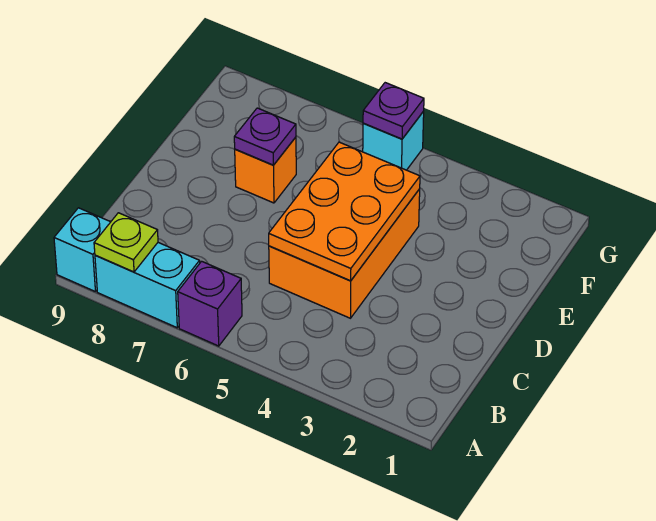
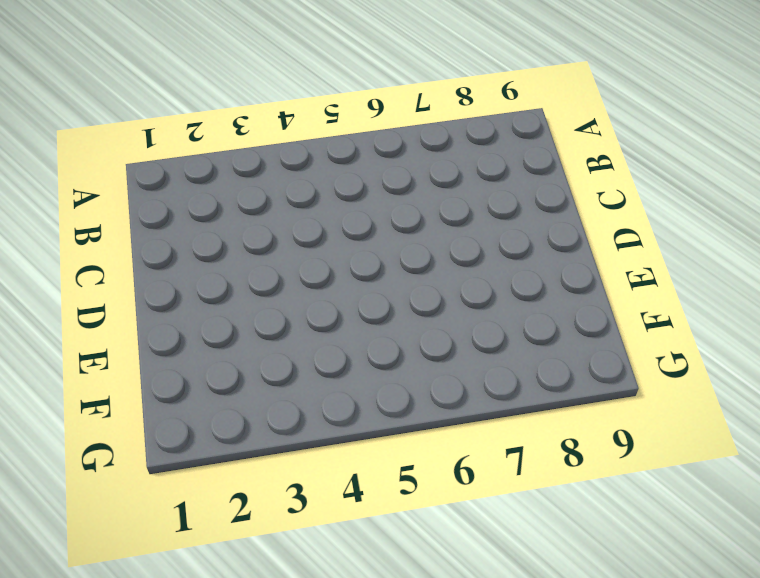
none -> purple brick A6 level 1
none -> cyan brick A7:A8 level 1

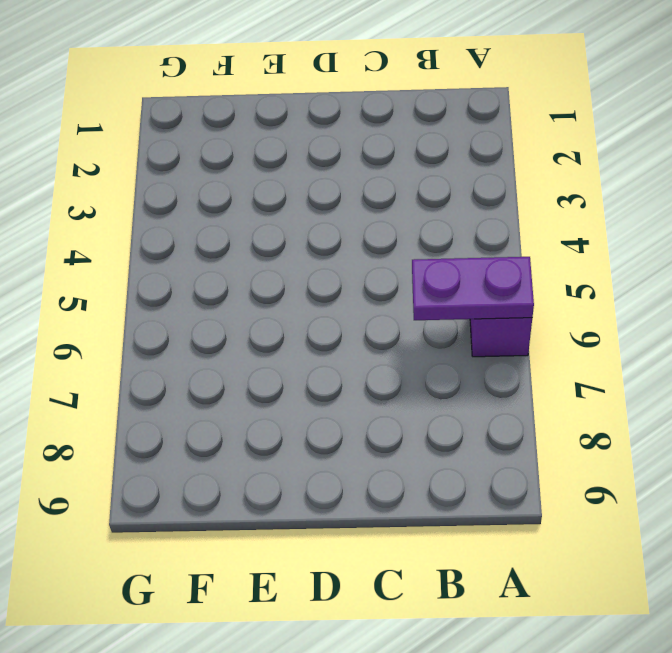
purple plate A6:B6 level 2 -> none
none -> cyan brick A7:A8 level 1
none -> cyan brick A9 level 1

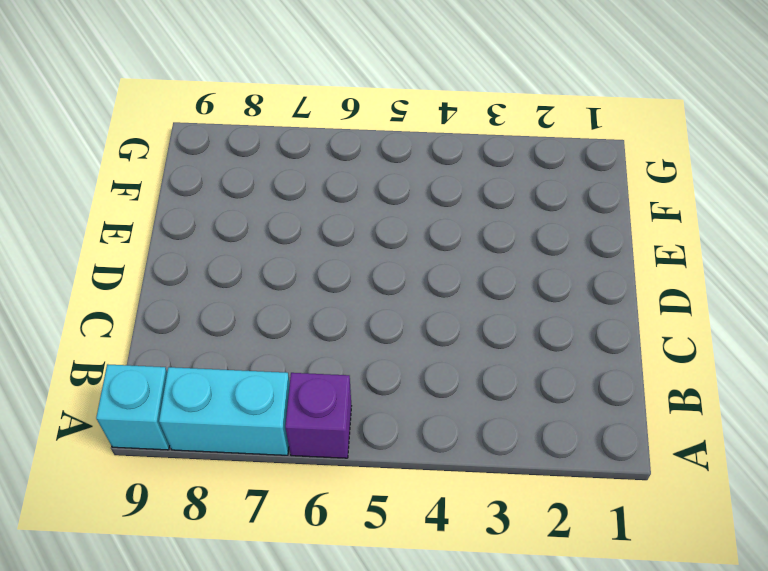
none -> orange brick C4:E5 level 1
none -> orange brick E7 level 1

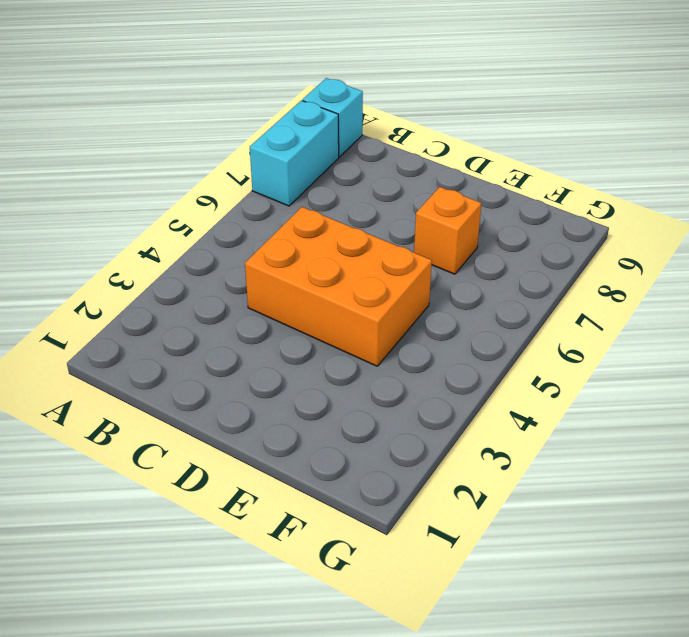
none -> purple brick A6 level 1
none -> cyan brick G5 level 1

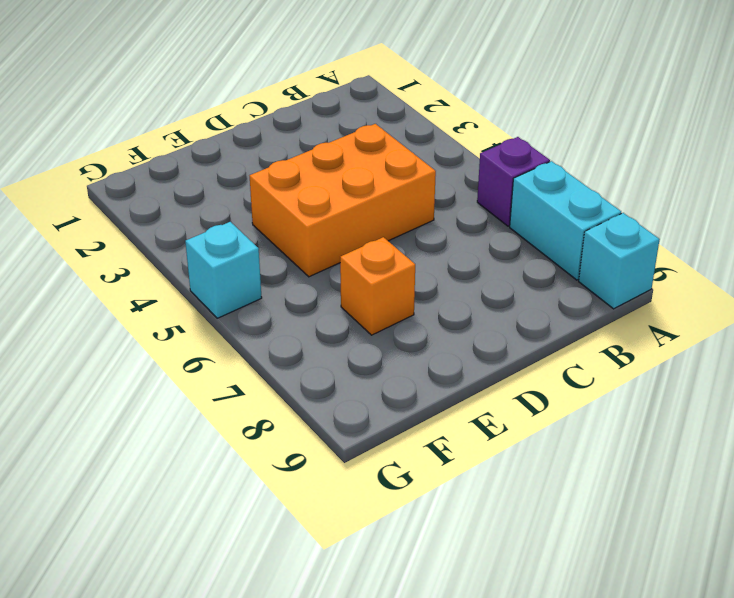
none -> lime plate A8 level 2
none -> orange plate C4:E5 level 2

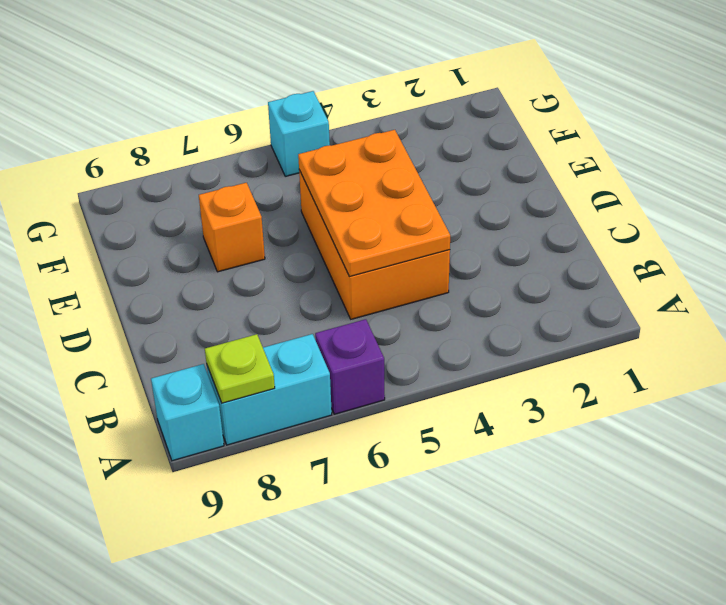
none -> purple plate E7 level 2
none -> purple plate G5 level 2

